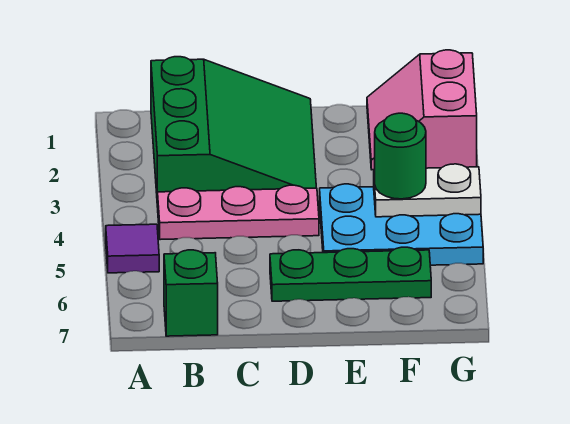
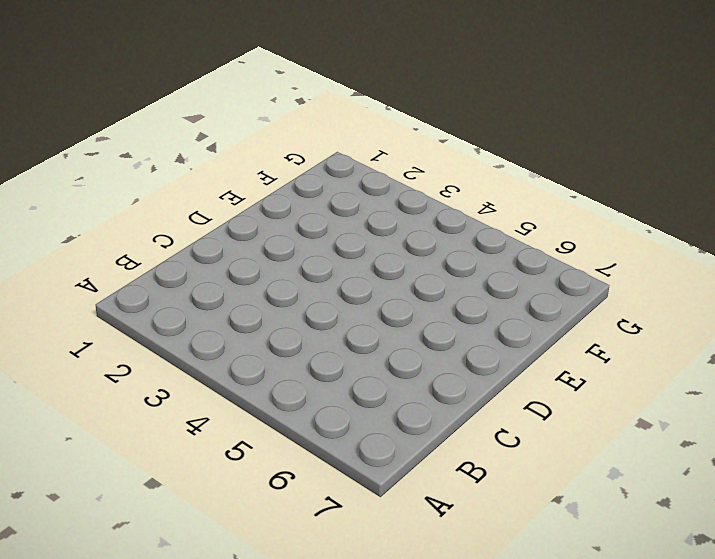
none -> purple tile A5 level 1
none -> green slope B1:D3 level 1 top B

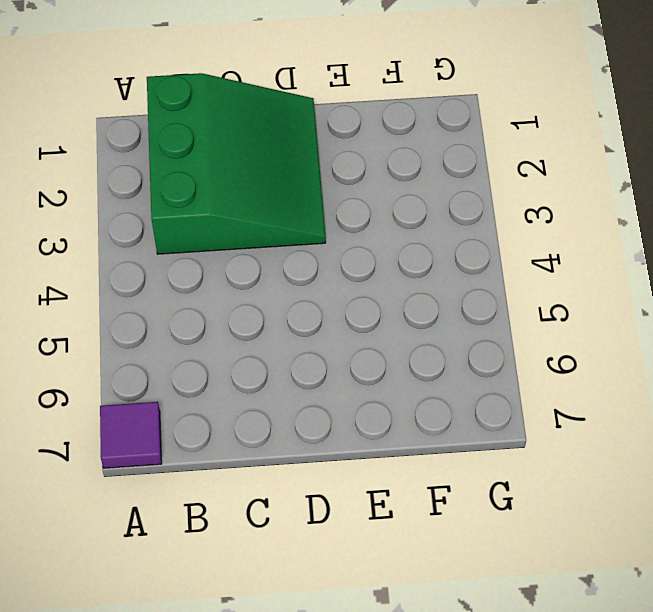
purple tile A7 level 1 -> purple tile A5 level 1
none -> pink plate B4:D4 level 1
none -> green brick B7 level 1

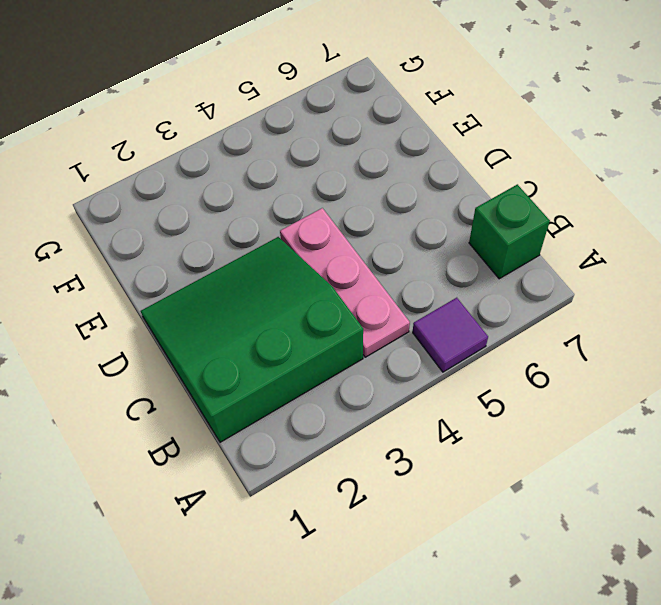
none -> green plate D6:F6 level 1
none -> cyan plate E4:G5 level 1

